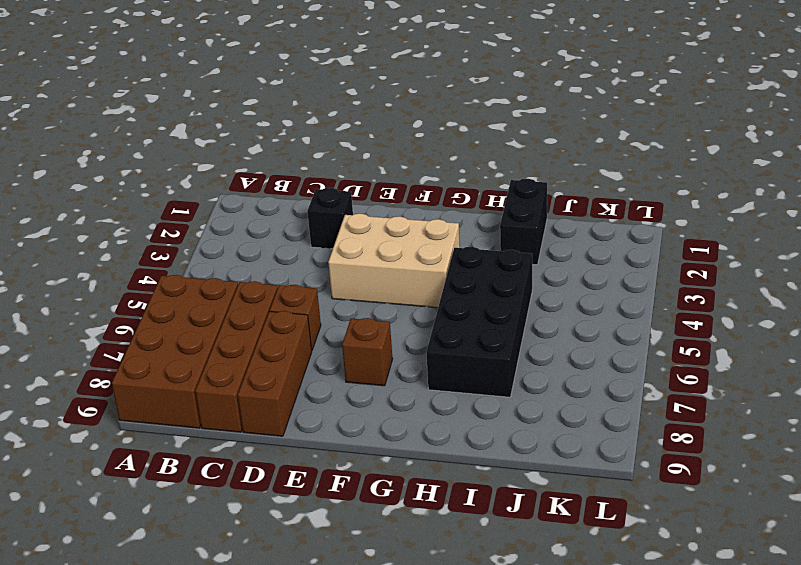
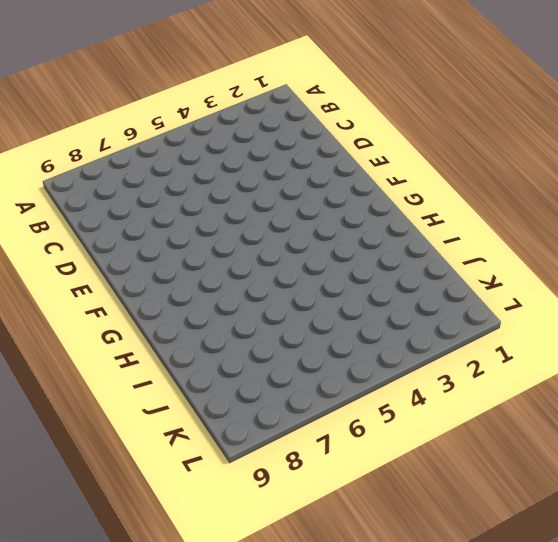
none -> brown brick A6:B9 level 1
none -> brown brick C6:C9 level 1

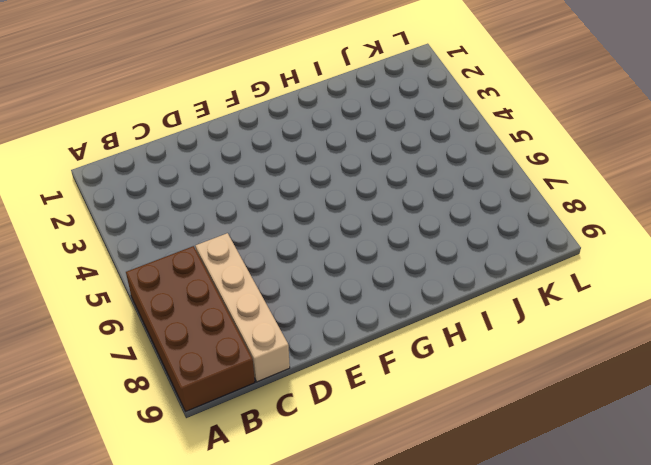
tan brick C6:C9 level 1 -> brown brick C6:C9 level 1
none -> black brick D2 level 1
none -> brown brick D6 level 1

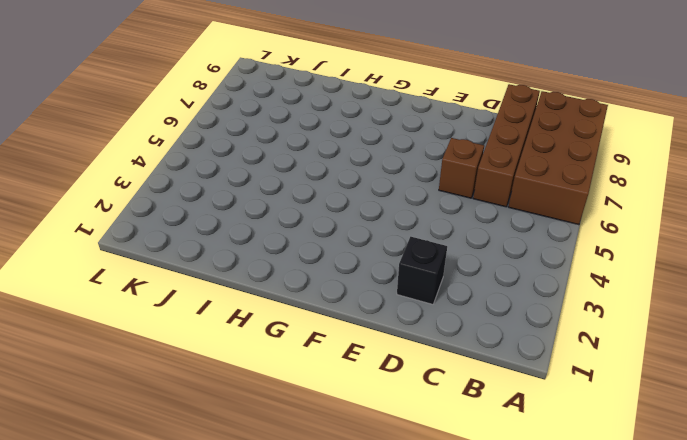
none -> brown brick D7:D9 level 1
none -> tan brick E3:G4 level 1

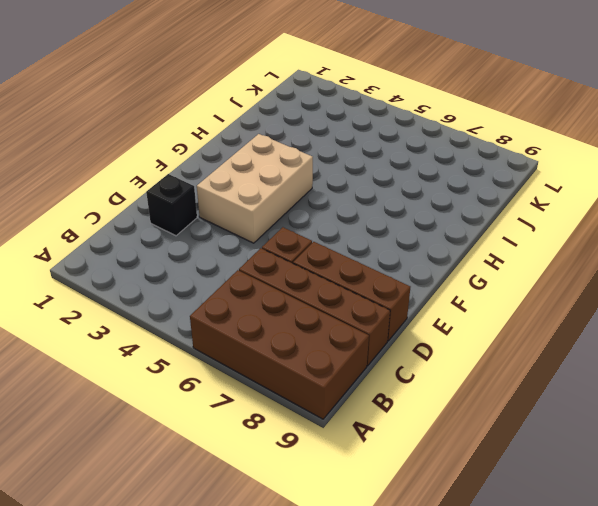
none -> brown brick F7 level 1
none -> black brick H4:I7 level 1

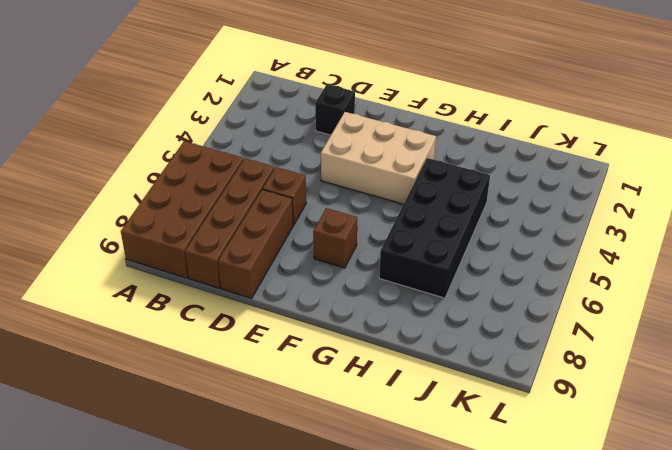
none -> black brick I1:I2 level 1

